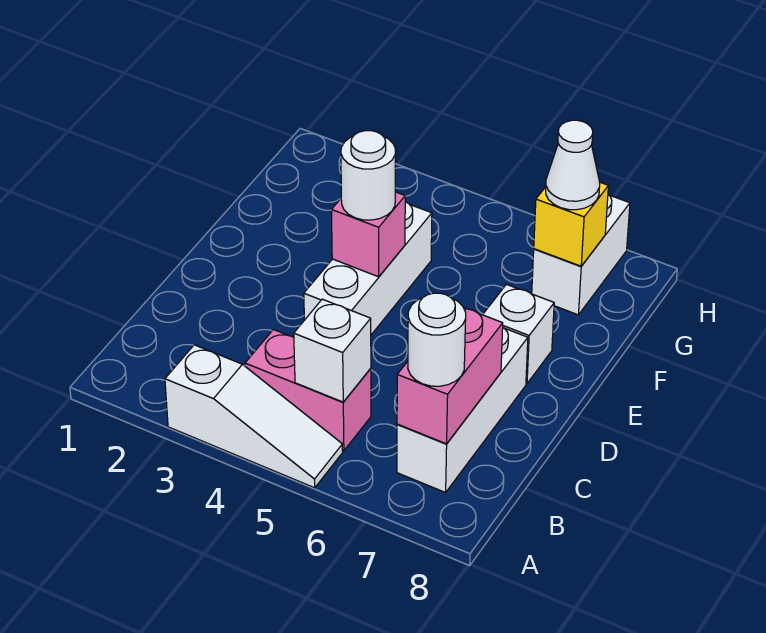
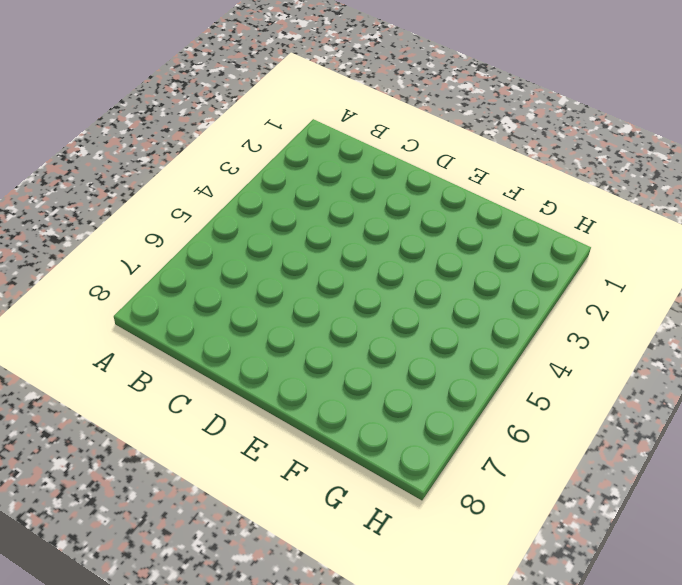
none -> white slope A3:A5 level 1 top 3
none -> pink brick B4:B5 level 1
none -> white brick B7:D7 level 1

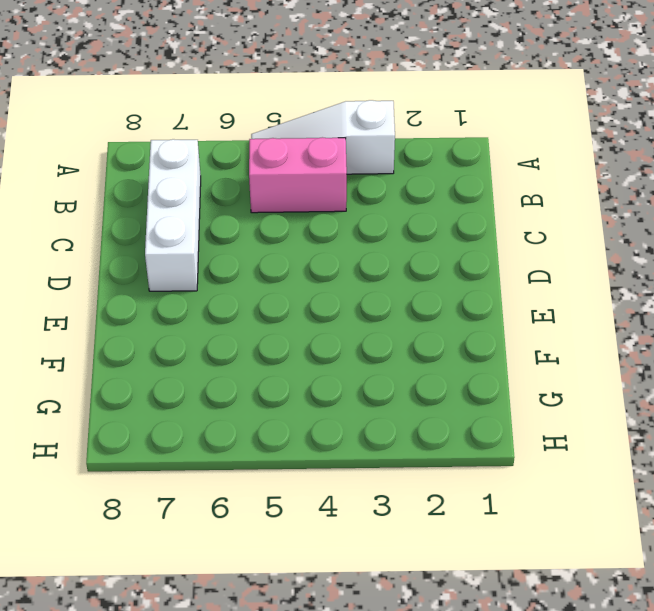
none -> white brick D4:F4 level 1
none -> white brick E7 level 1
none -> white brick G7:H7 level 1

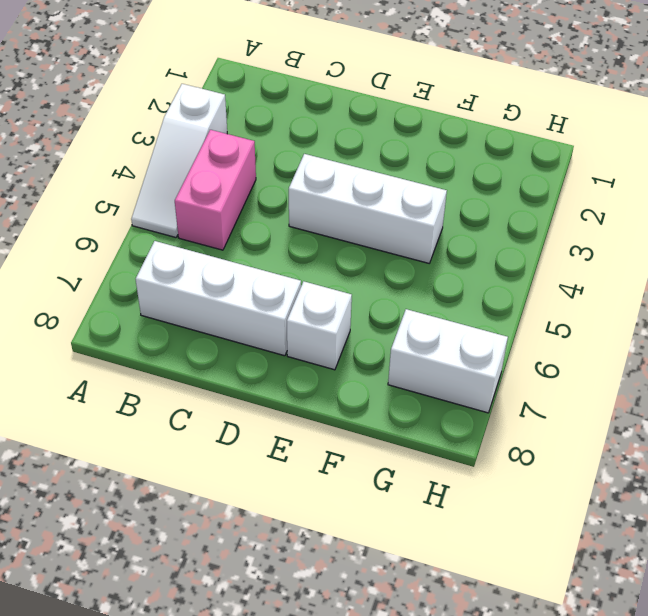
none -> white brick B5 level 2
none -> pink brick B7:C7 level 2
none -> pink brick E4 level 2

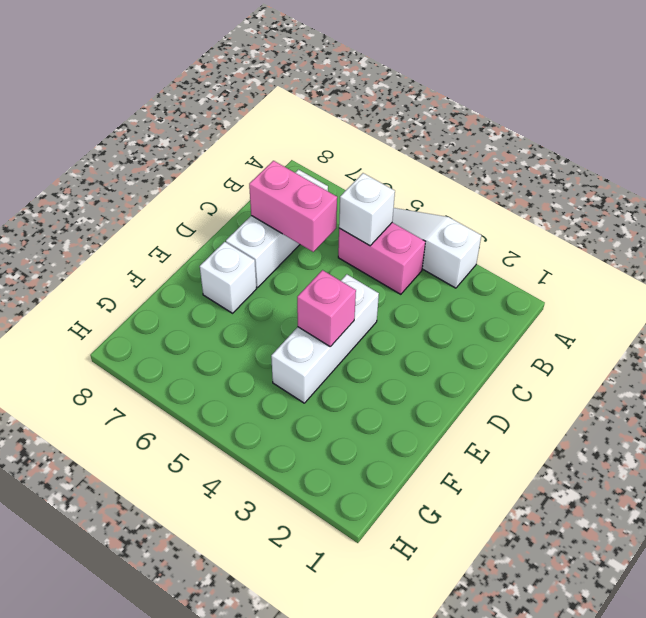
pink brick C6:C7 level 2 -> pink brick B7:C7 level 2
none -> white brick G7:H7 level 1
none -> yellow brick G7 level 2
none -> white round brick B7 level 3

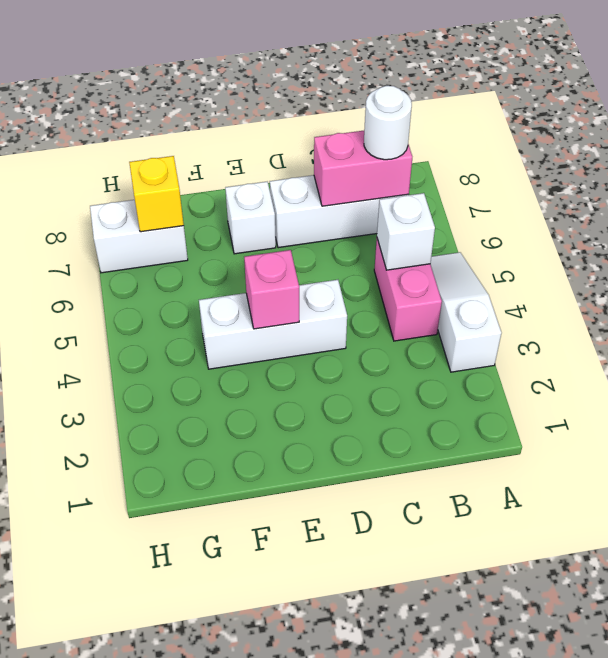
none -> white round brick E4 level 3
none -> white cone G7 level 3

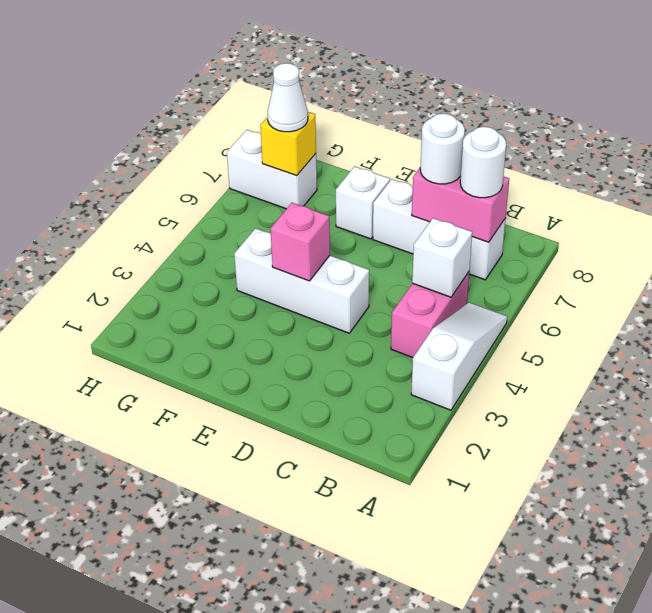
white round brick C7 level 3 -> white round brick E4 level 3

